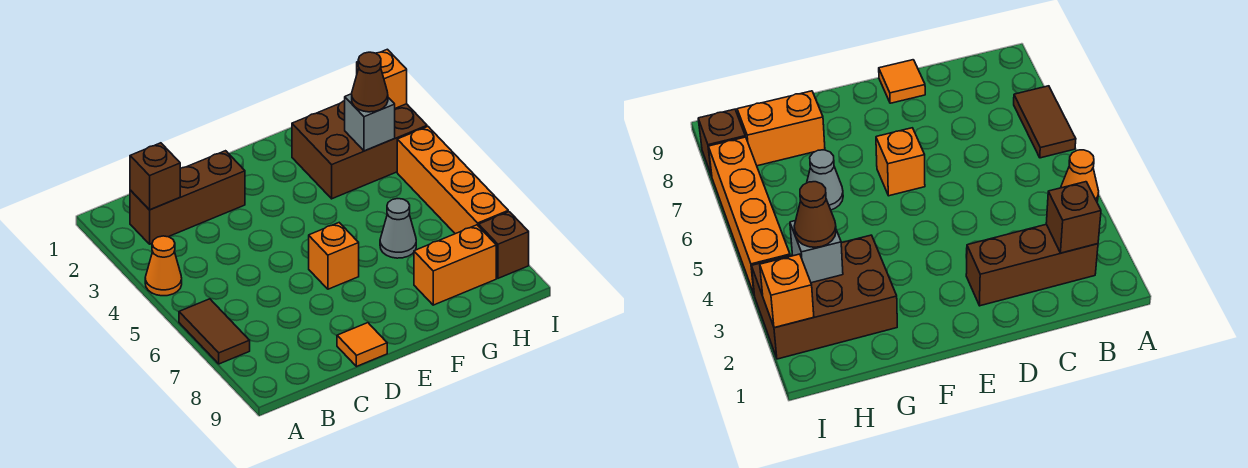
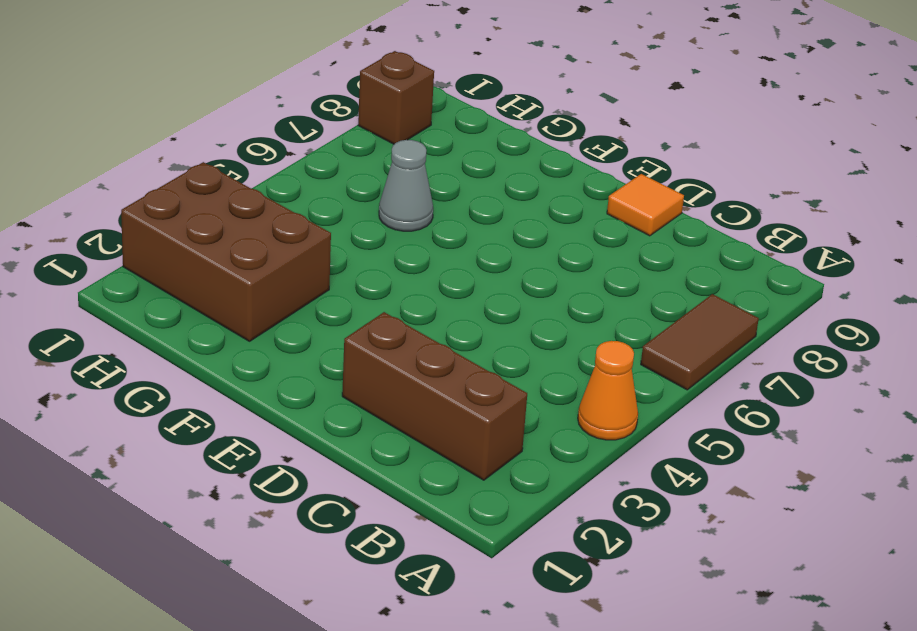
none -> orange brick E6 level 1
none -> orange brick G8:H8 level 1
none -> orange brick I4:I7 level 1

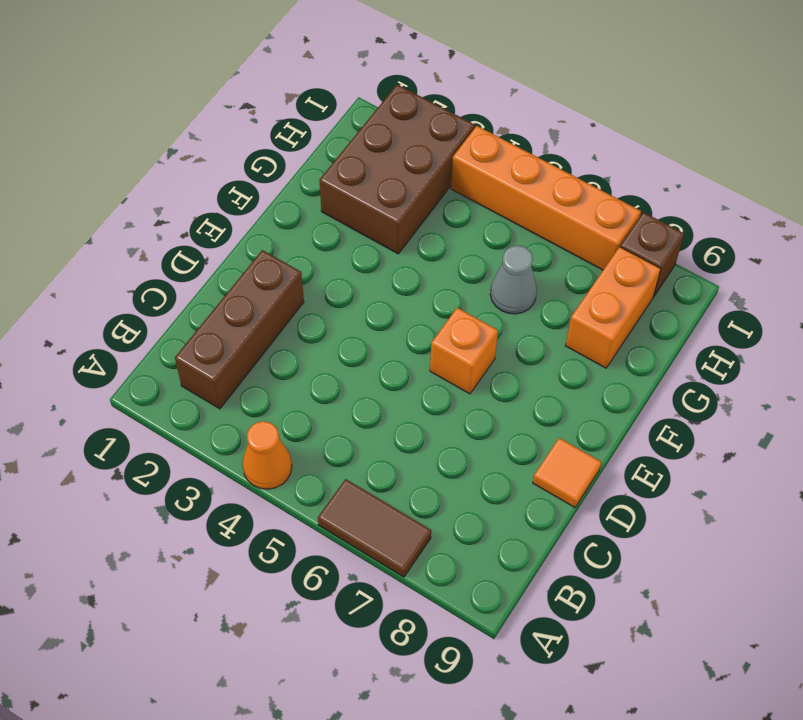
none -> brown brick B2 level 2
none -> grey brick H3 level 2
none -> orange brick I2 level 2

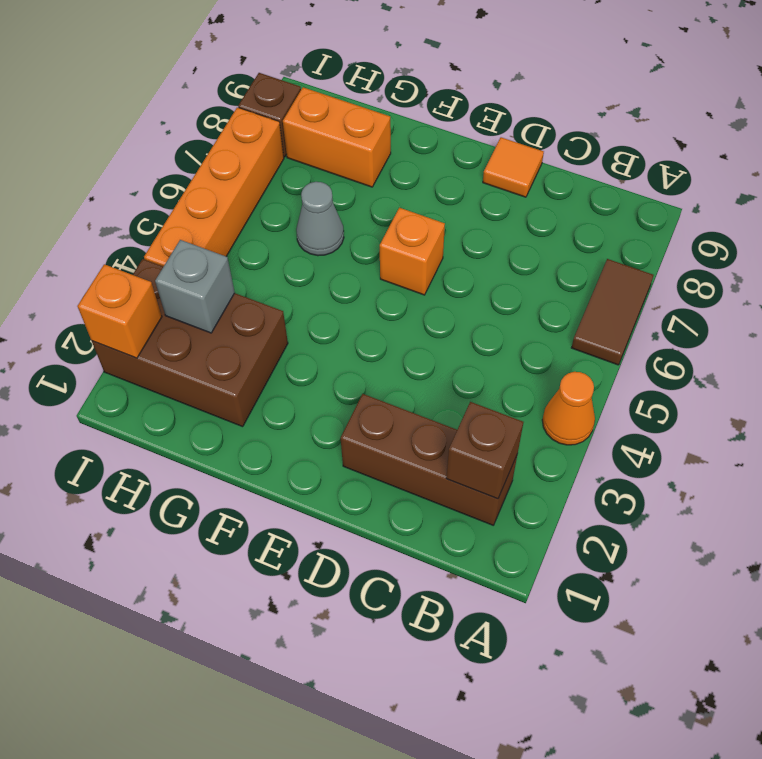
none -> brown cone H3 level 3

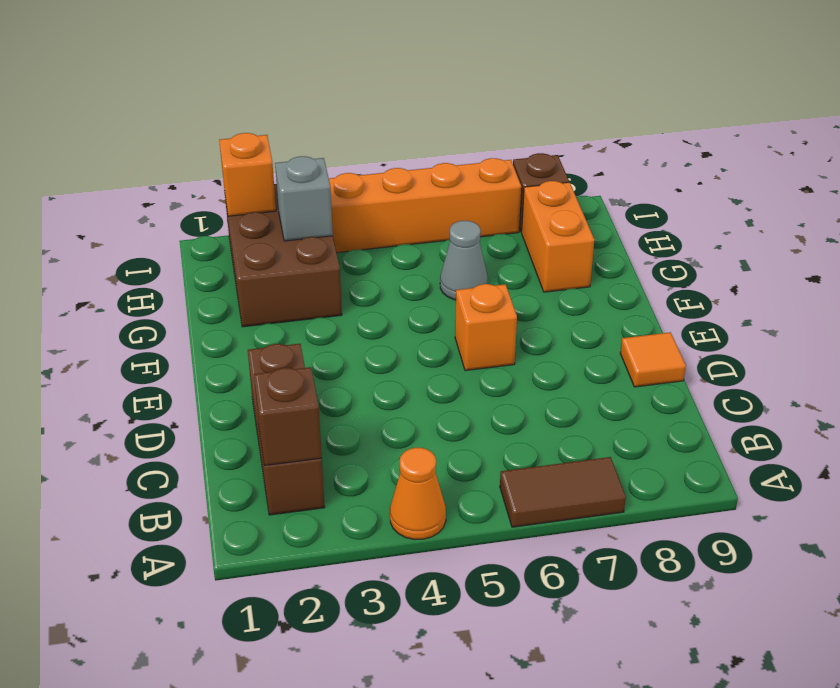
none -> brown cone H3 level 3

